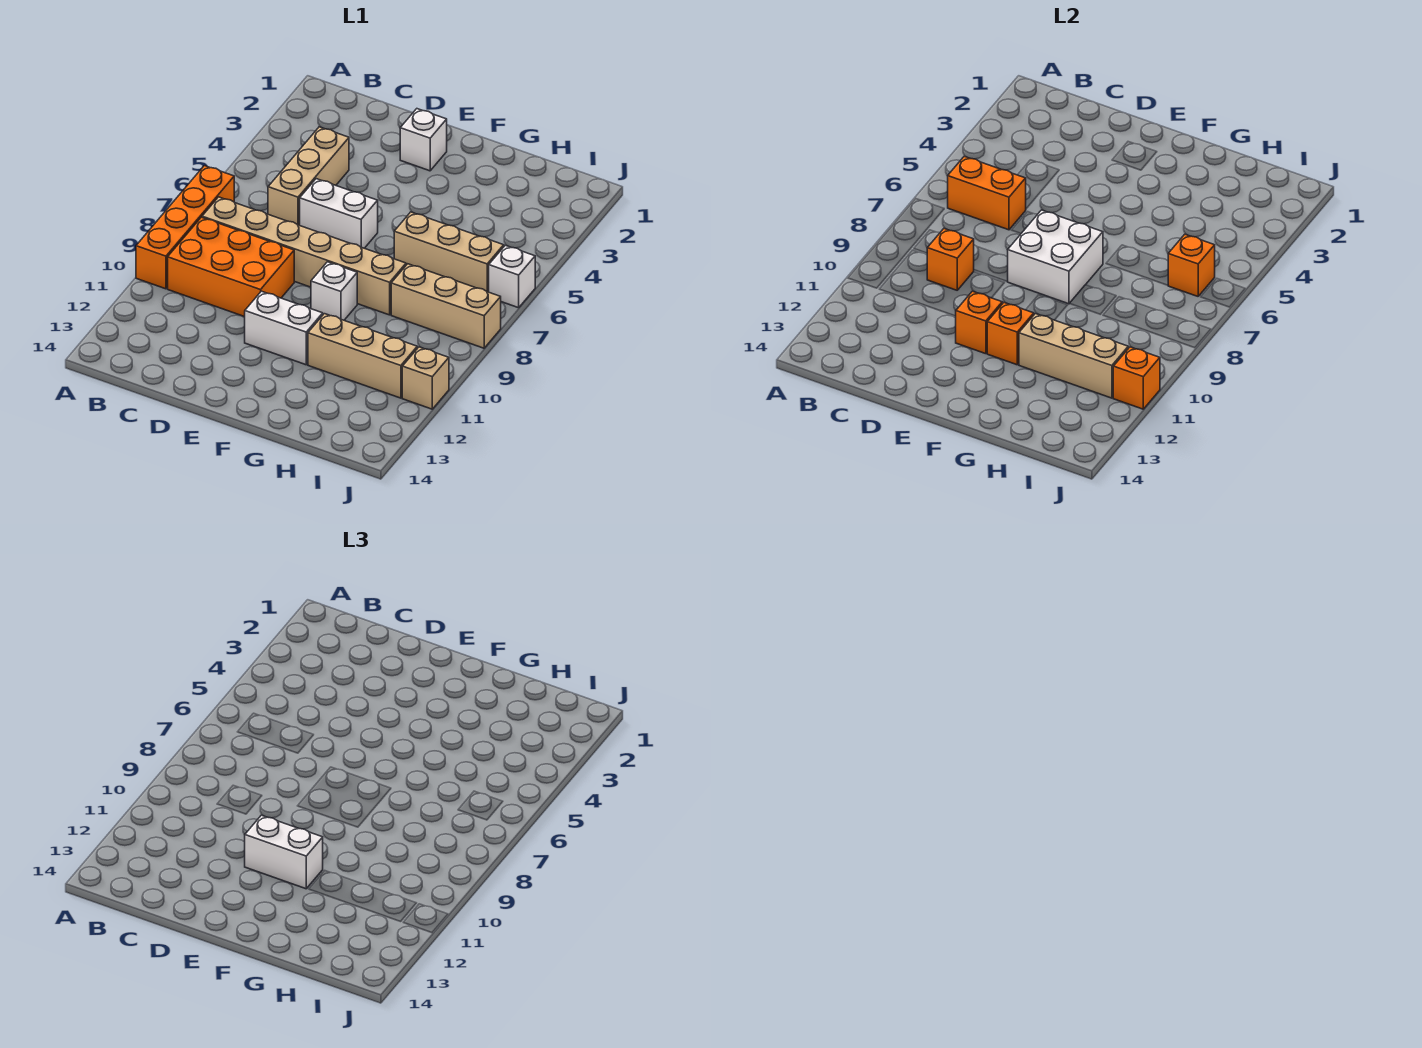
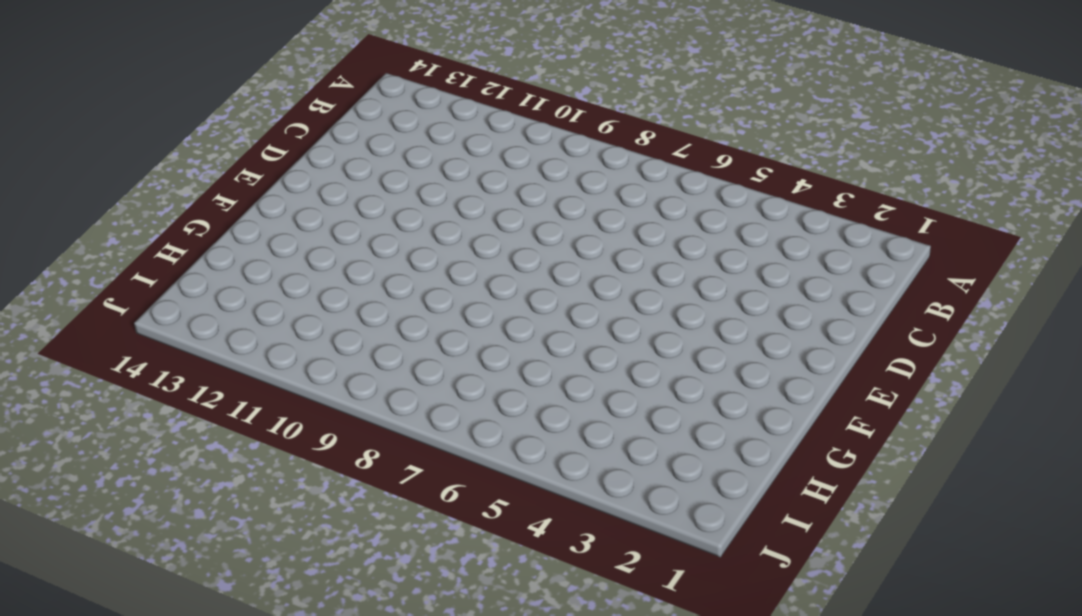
none -> orange brick A7:A10 level 1
none -> tan brick B8:G8 level 1
none -> orange brick B9:D10 level 1

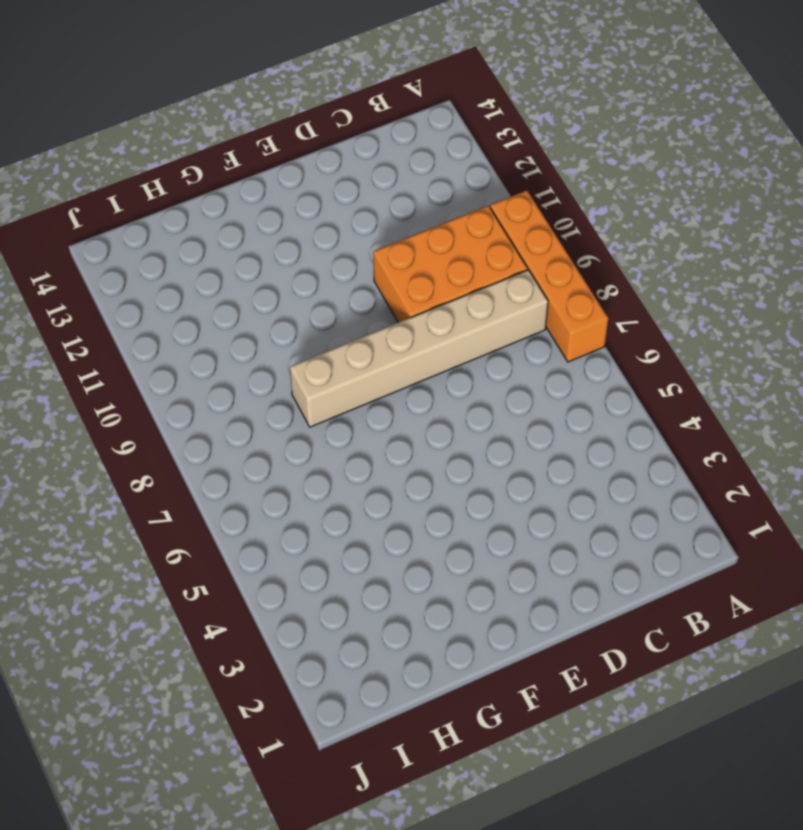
none -> tan brick C4:C6 level 1
none -> white brick D6:E6 level 1
none -> white brick E2 level 1

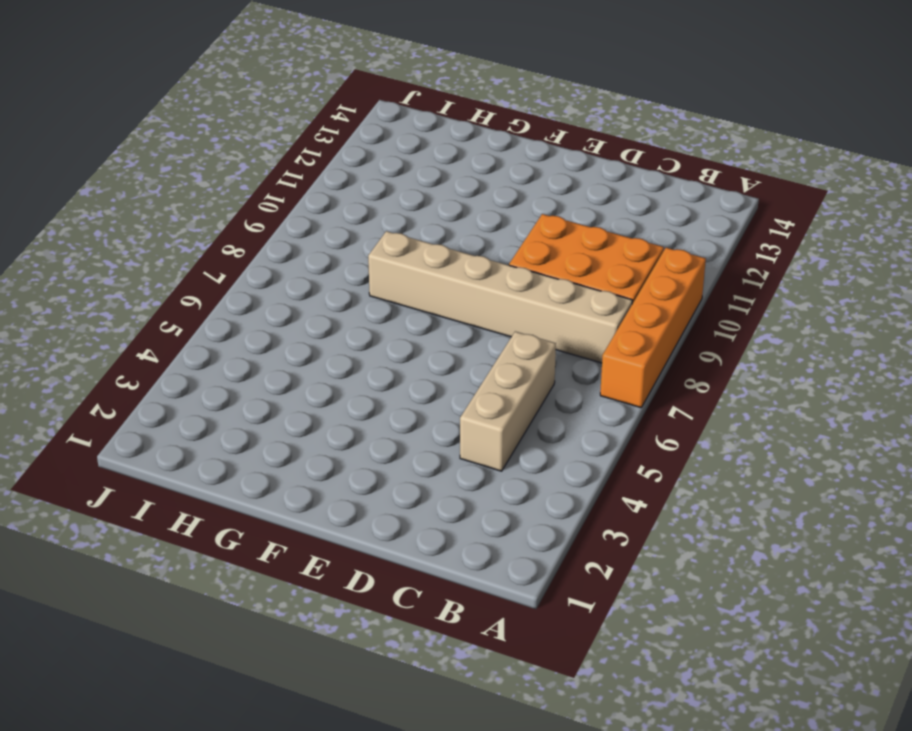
none -> white brick D6:E6 level 1
none -> white brick E2 level 1
none -> white brick E11:F11 level 1

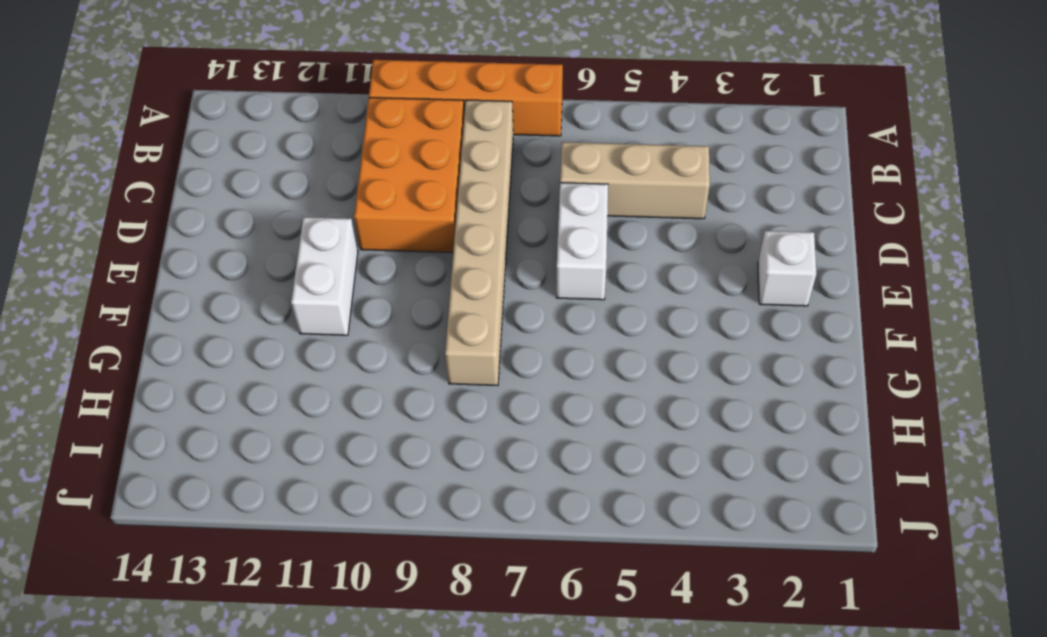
none -> white brick F9 level 1
none -> tan brick G6:I6 level 1
none -> tan brick G11:I11 level 1

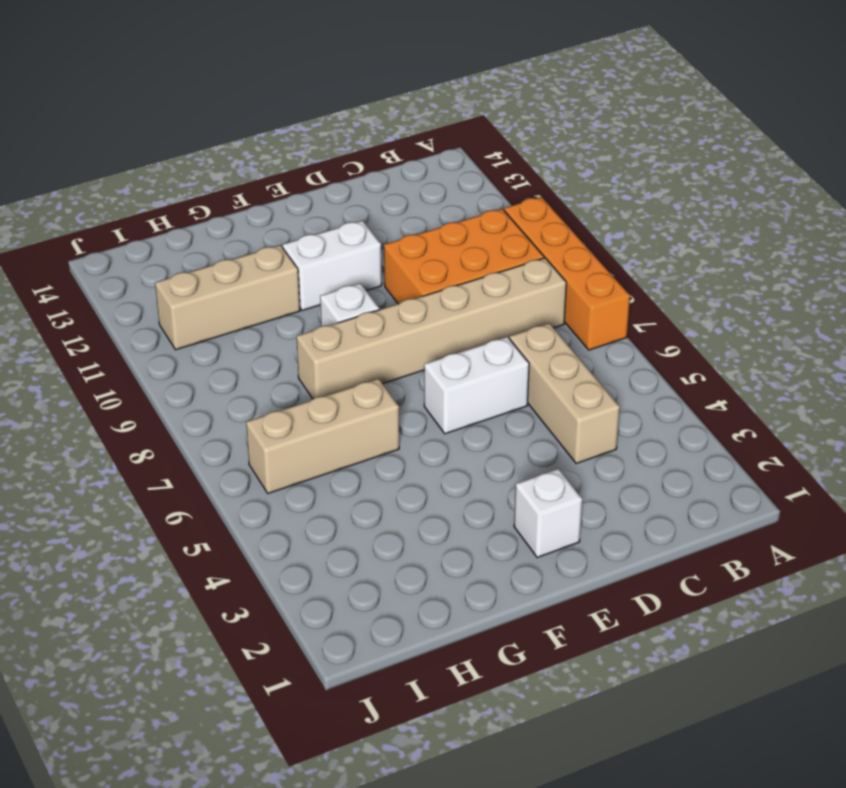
none -> tan brick H8:J8 level 1
none -> white brick J6 level 1
none -> tan brick J11 level 1

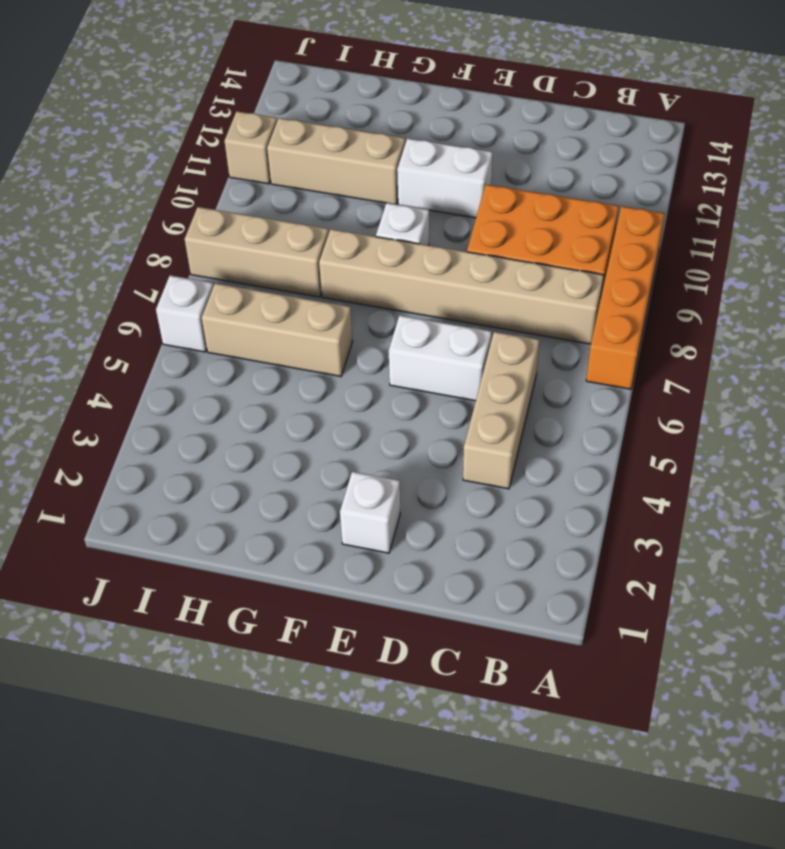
none -> orange brick B6:C6 level 2
none -> orange brick C9 level 2
none -> white brick E7:F8 level 2

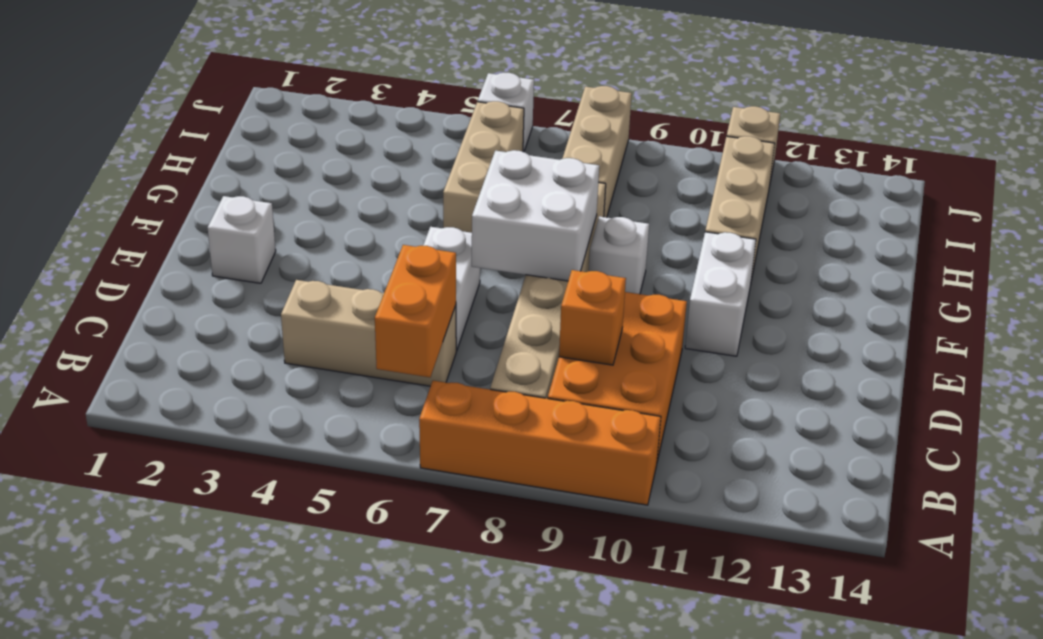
none -> orange brick E11 level 2
none -> orange brick F11 level 2
none -> tan brick G11:I11 level 2

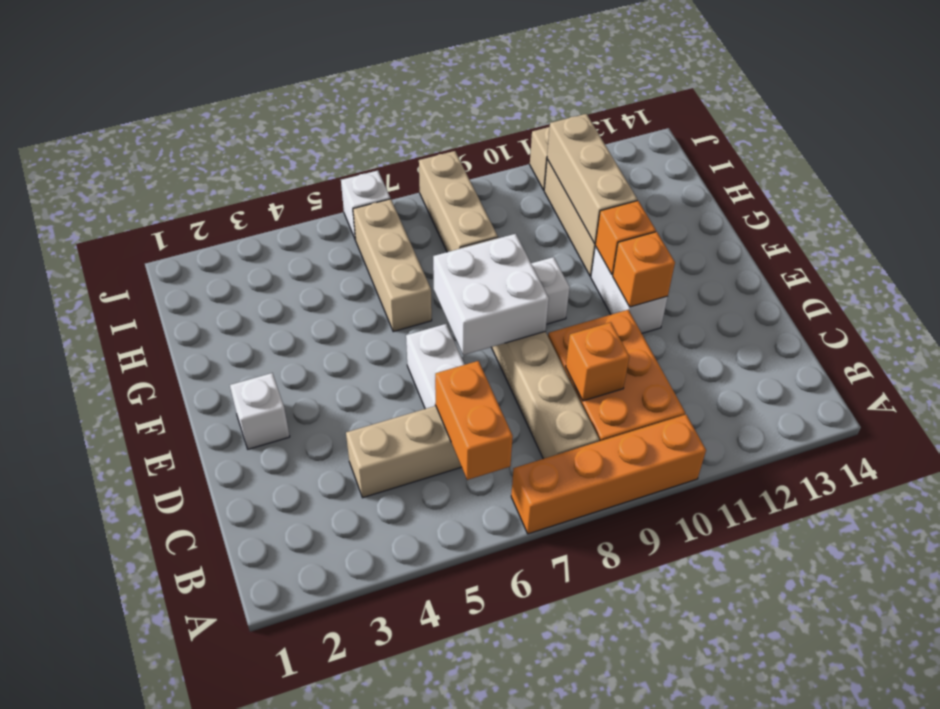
none -> orange brick I6 level 2
none -> orange brick J11 level 2
none -> white brick E11:F11 level 3

